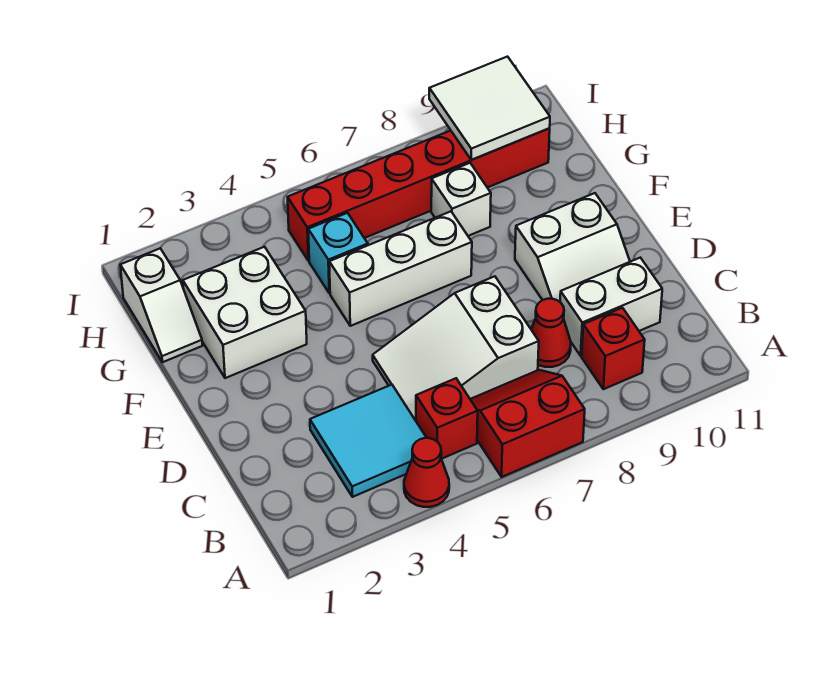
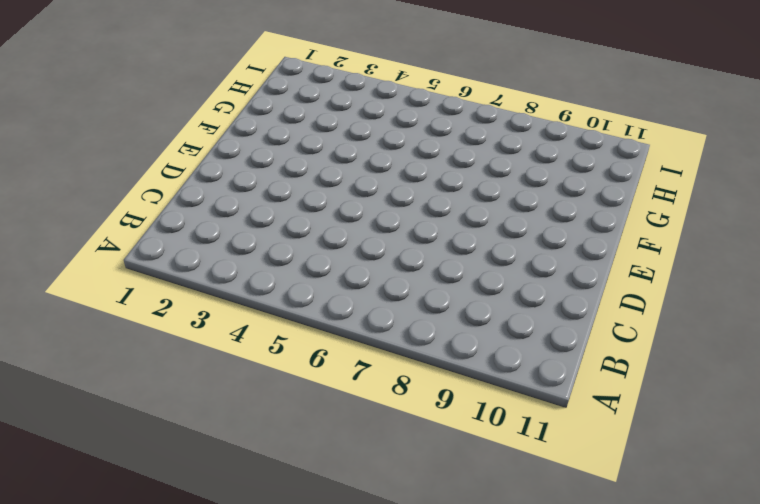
none -> red cone A4 level 1
none -> red slope A6:B7 level 1 top A
none -> cyan tile B3:C4 level 1

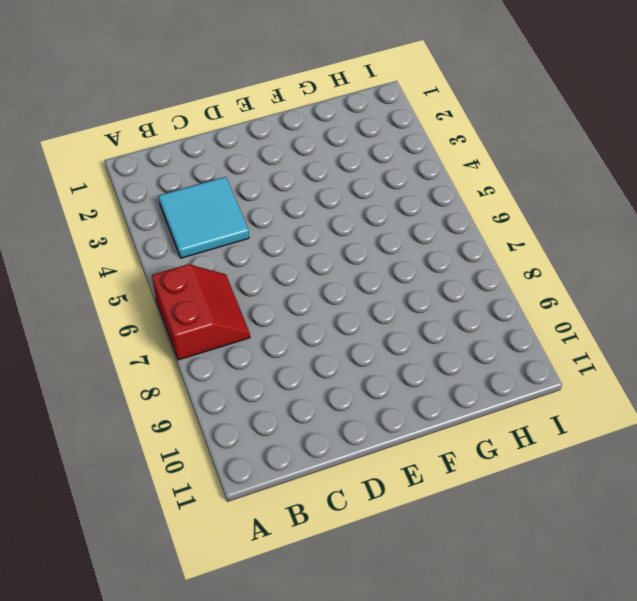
none -> red cone A4 level 1
none -> red brick B5 level 1
none -> red brick B9 level 1

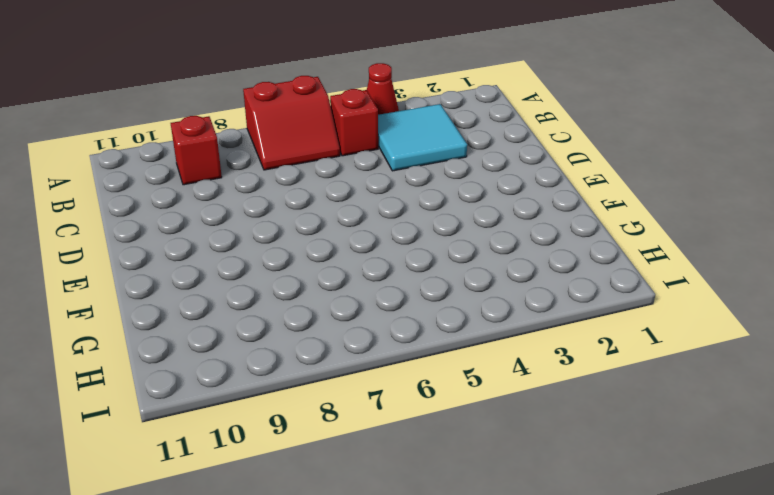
none -> white slope C5:D7 level 1 top 7
none -> red cone C8 level 1
none -> white brick C9:C10 level 1

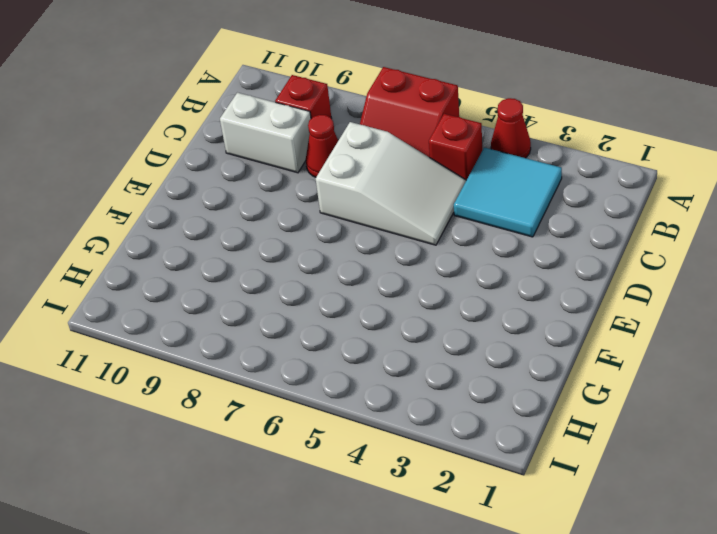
none -> white slope D9:E10 level 1 top E
none -> white brick F2:G3 level 1
none -> white brick F5:F7 level 1

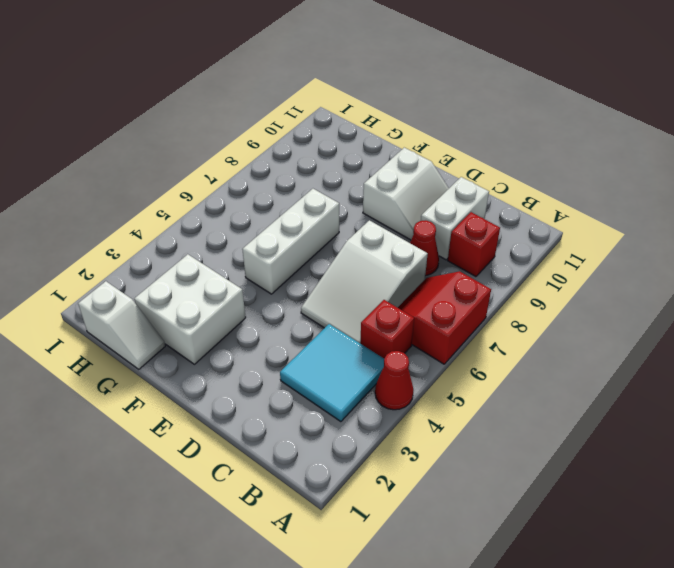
none -> cyan brick G5 level 1
none -> white brick G8 level 1
none -> red brick H5:H10 level 1

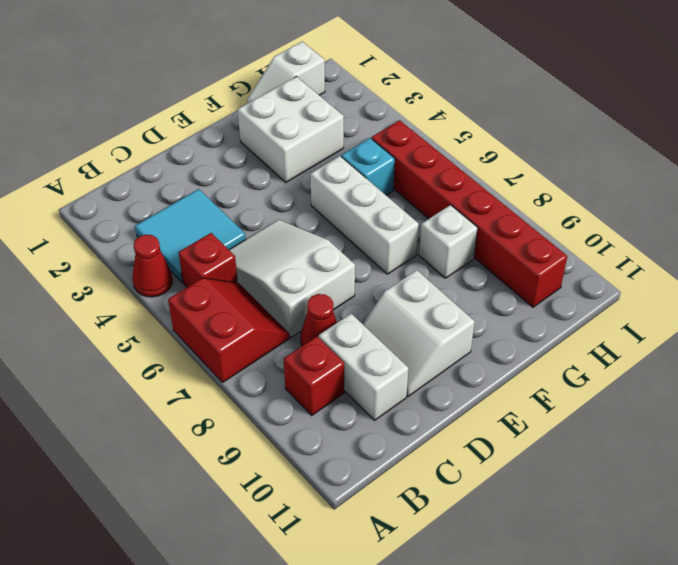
none -> white tile H9:I10 level 2

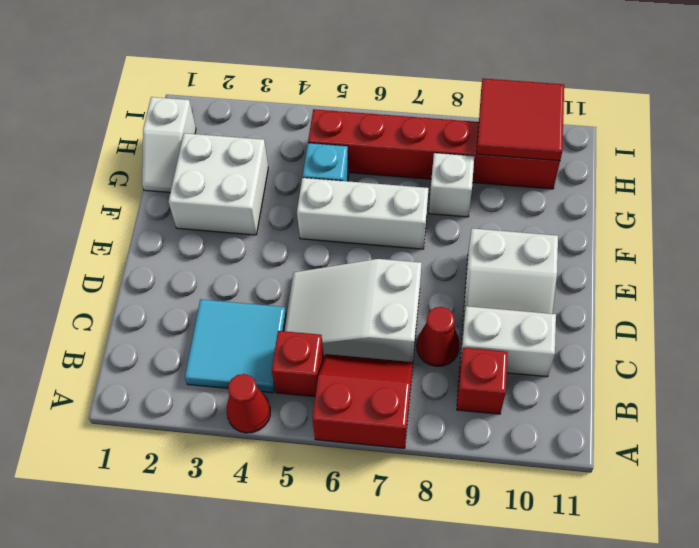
red tile H9:I10 level 2 -> white tile H9:I10 level 2

